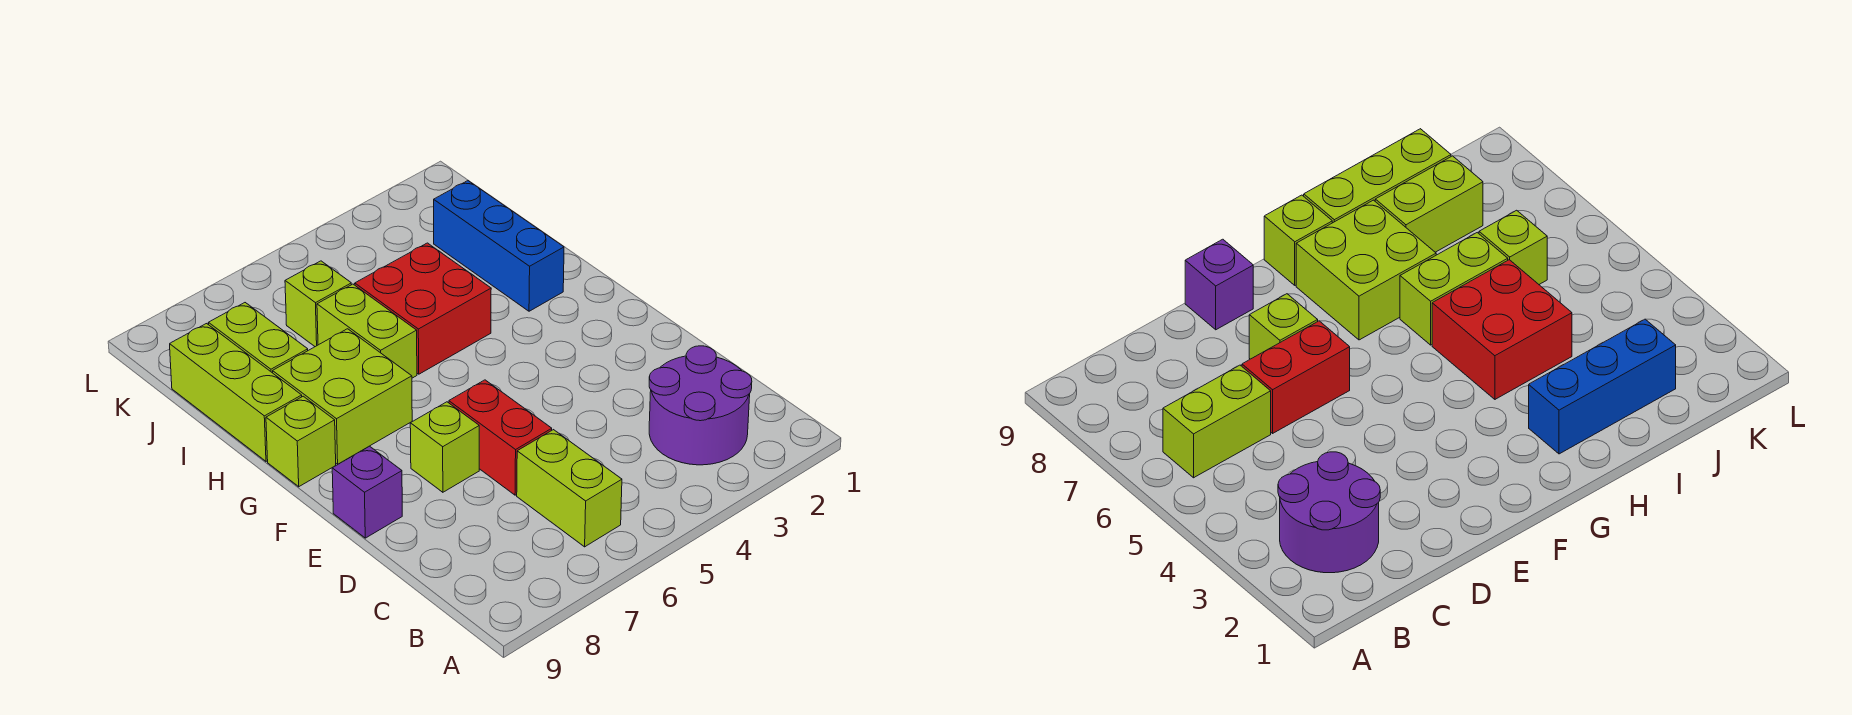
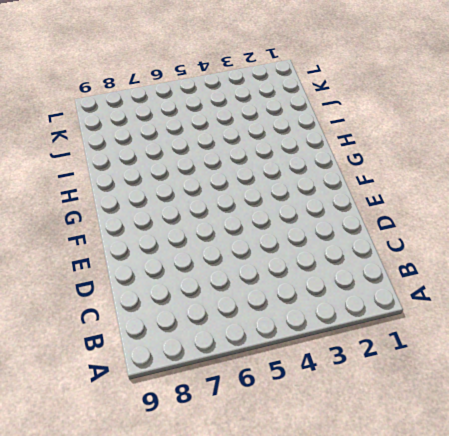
none -> purple round brick B2:C3 level 1
none -> lime brick B6:C6 level 1
none -> red brick D6:E6 level 1

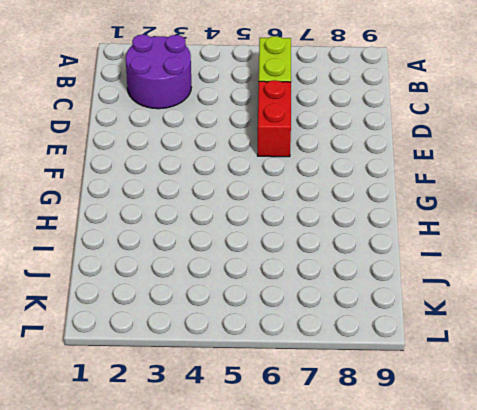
none -> lime brick E7 level 1
none -> purple brick E9 level 1
none -> lime brick G7:H8 level 1

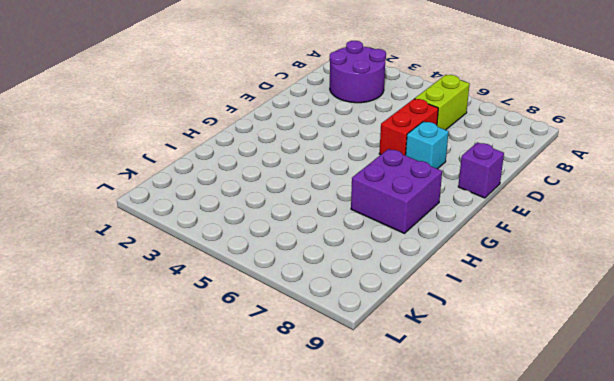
cyan brick E7 level 1 -> lime brick E7 level 1
purple brick G7:H8 level 1 -> lime brick G7:H8 level 1
none -> lime brick G9 level 1
none -> blue brick H2:J2 level 1
none -> red brick H4:I5 level 1

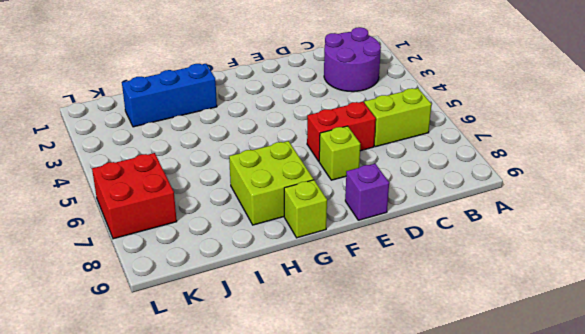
red brick K6:L7 level 1 -> red brick H4:I5 level 1
none -> lime brick H6:I6 level 1
none -> lime brick H9:J9 level 1
none -> lime brick I8:J8 level 1

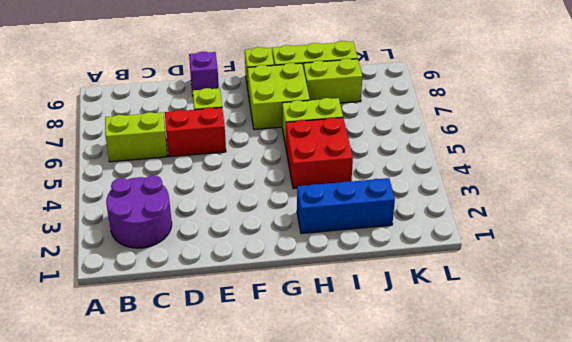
none -> lime brick J6 level 1

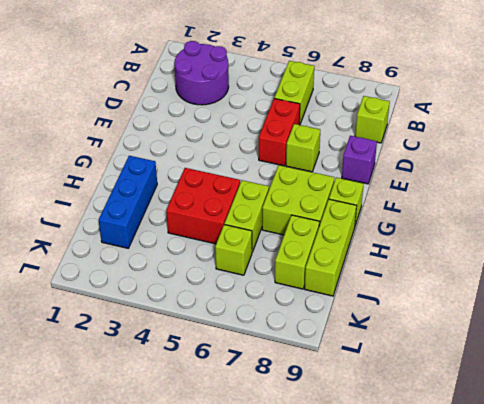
lime brick C9 level 1 -> none

